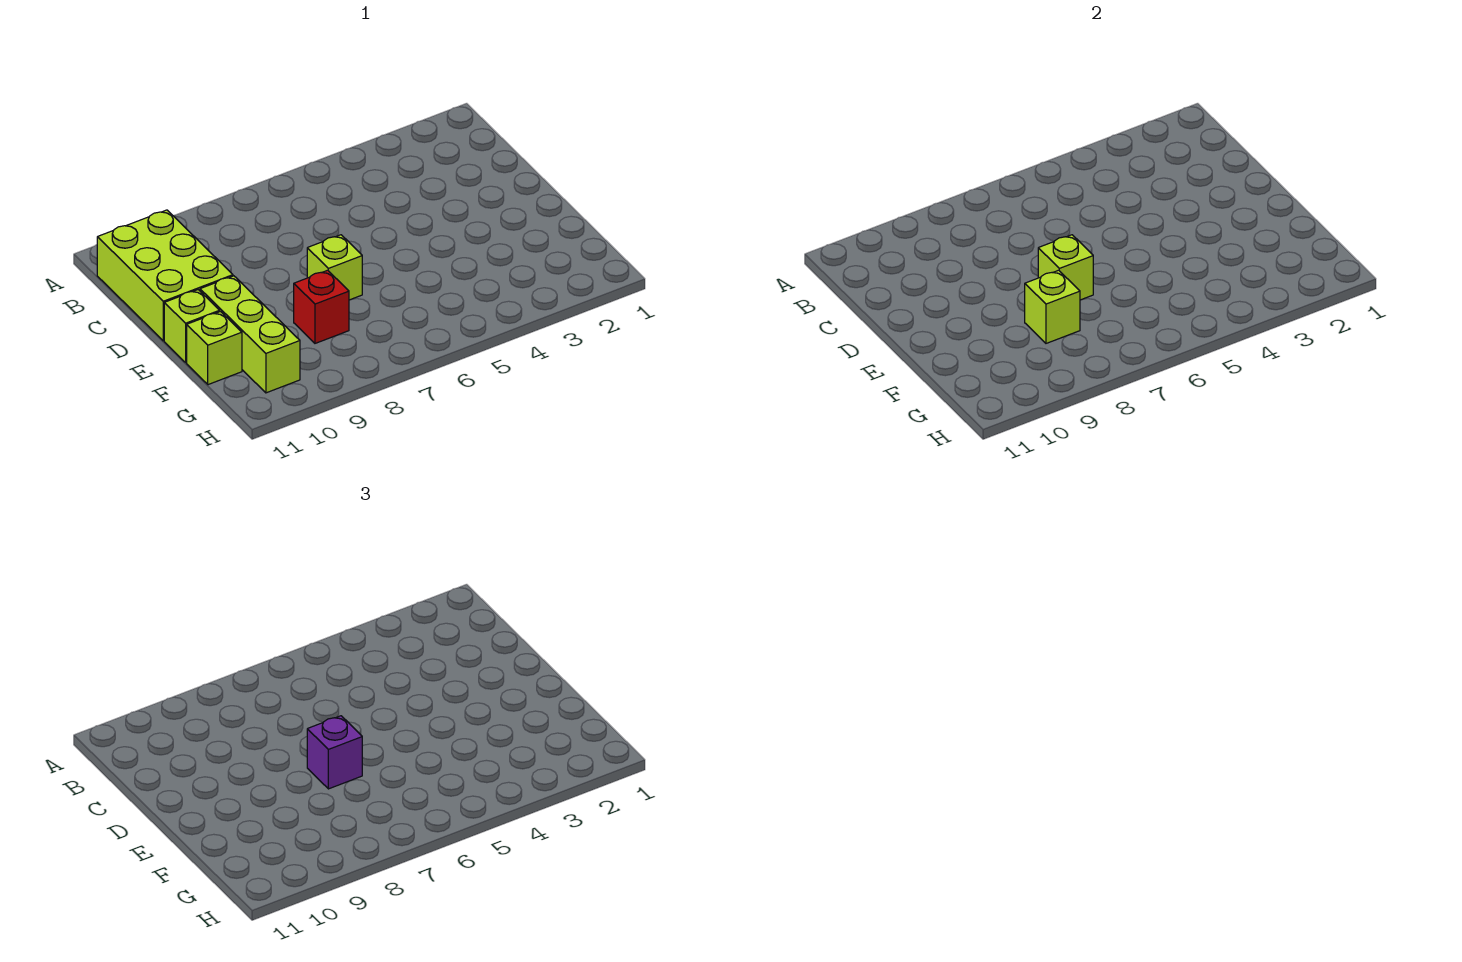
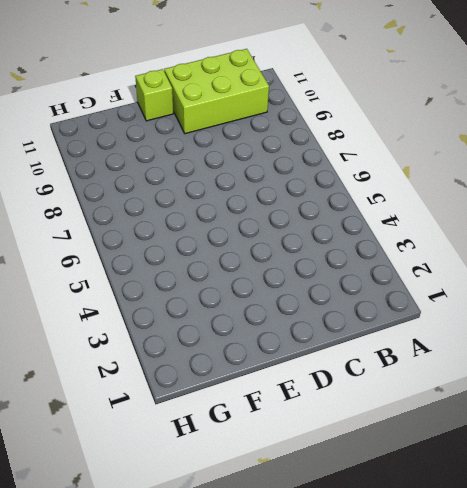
none -> lime brick E7 level 1
none -> lime brick E10:G10 level 1

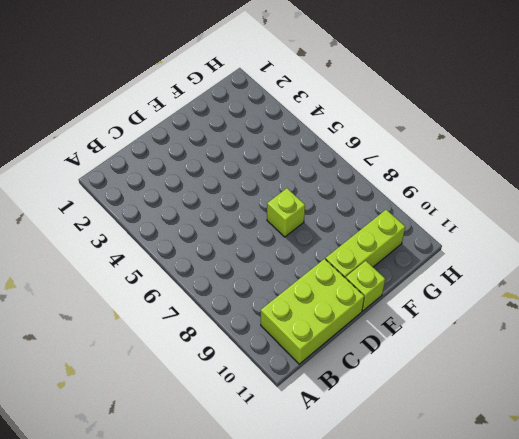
none -> red brick F8 level 1
none -> lime brick F11 level 1

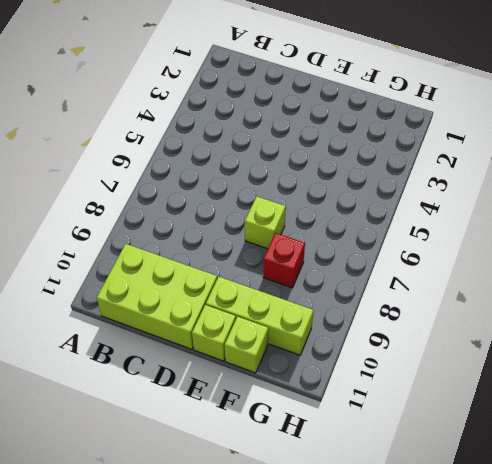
none -> lime brick E7 level 2
none -> lime brick F8 level 2

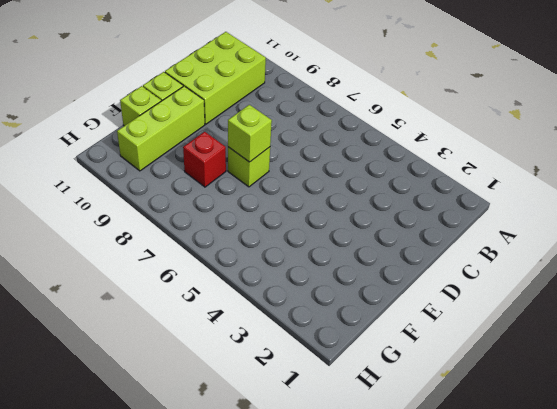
none -> lime brick F8 level 2
none -> purple brick E7 level 3

